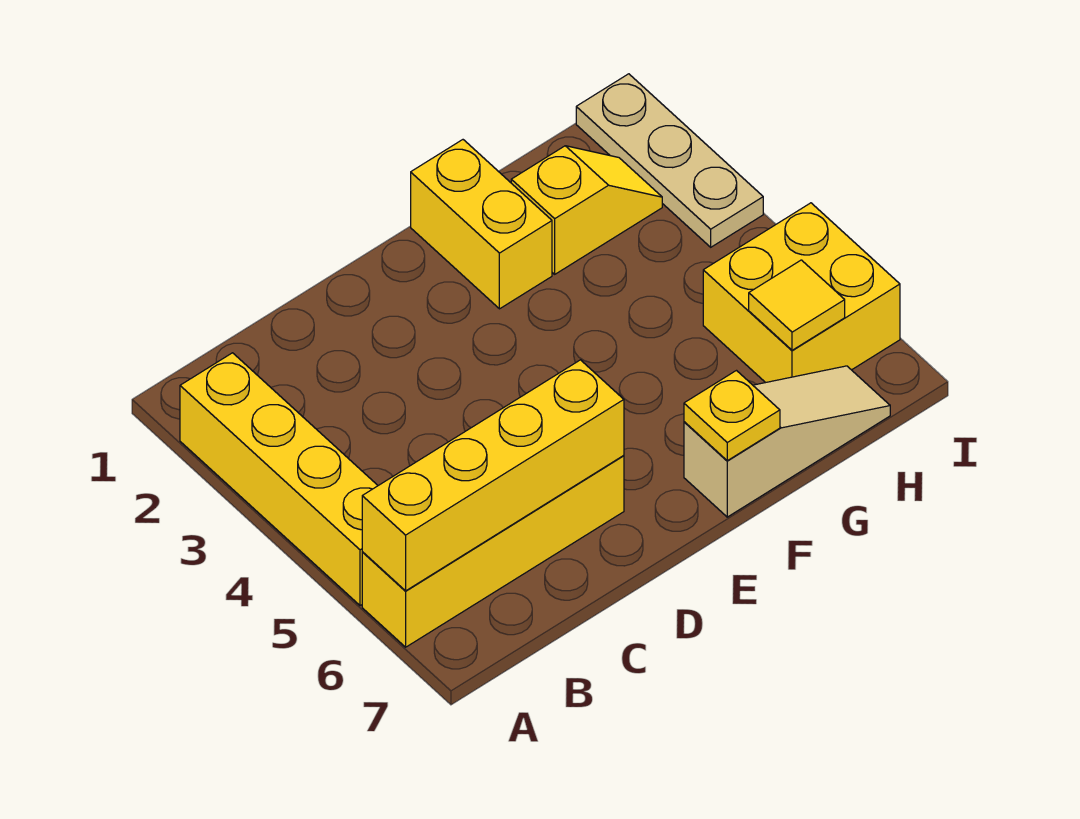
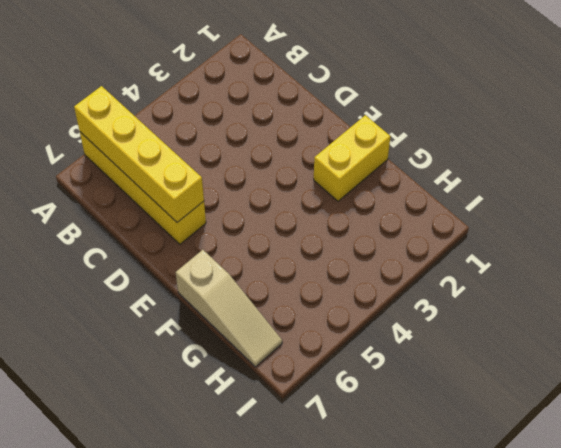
none -> yellow brick A2:A5 level 1
none -> yellow slope G2:H2 level 1 top G

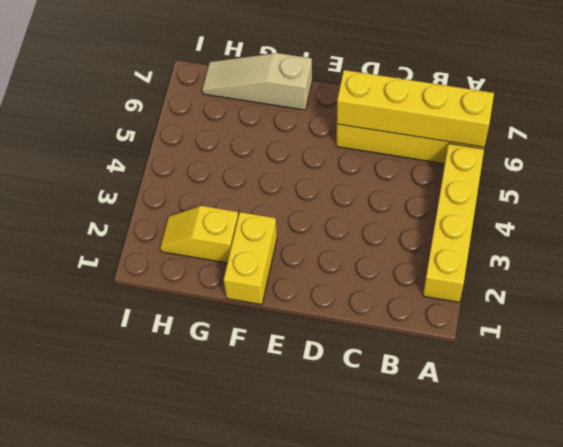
none -> yellow brick H5:I6 level 1
none -> tan plate I1:I3 level 1

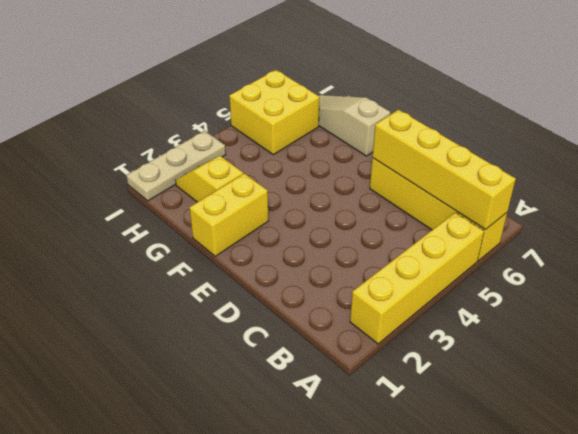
none -> yellow plate F7 level 2
none -> yellow tile H6 level 2

